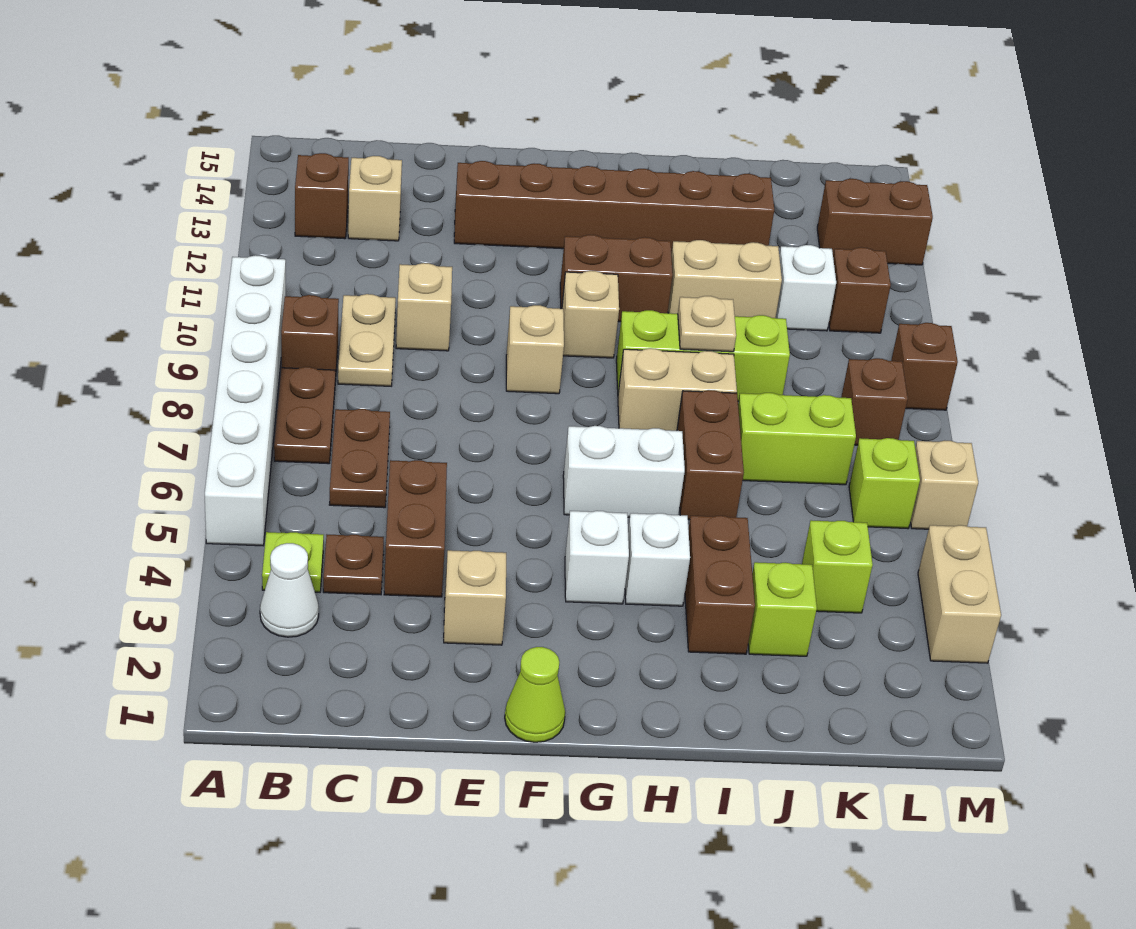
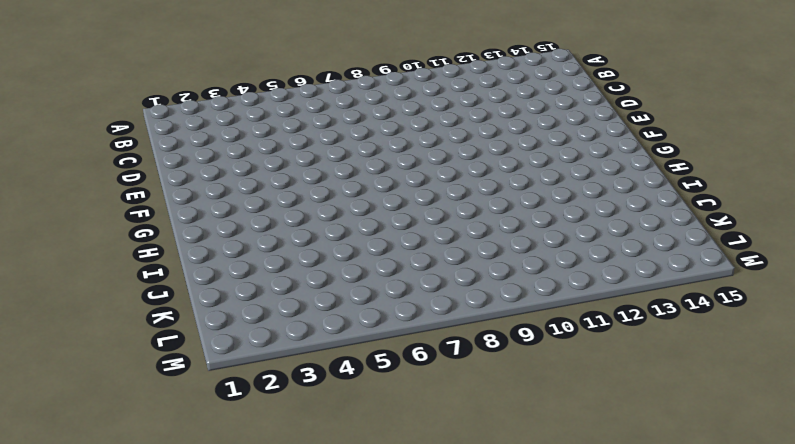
none -> white brick A5:A10 level 1
none -> white cone B3 level 1
none -> lime plate B4 level 1
none -> brown plate B7:B8 level 1

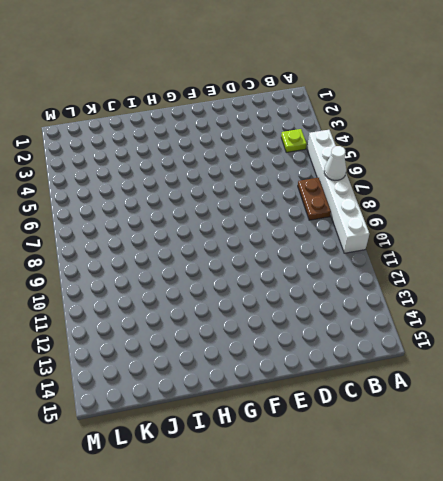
white cone A7 level 2 -> white cone B3 level 1
none -> brown brick B9 level 1
none -> brown brick B13 level 1
none -> brown plate C4 level 1
none -> brown plate C6:C7 level 1

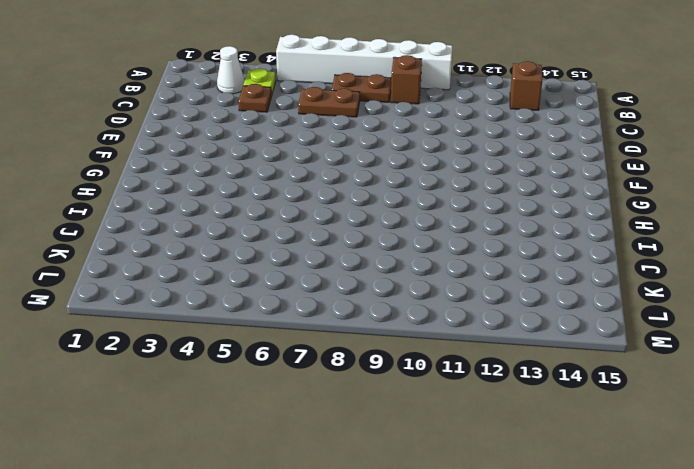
none -> tan plate C9:C10 level 1
none -> tan brick C13 level 1
none -> brown brick D4:D5 level 1
none -> tan brick D10 level 1

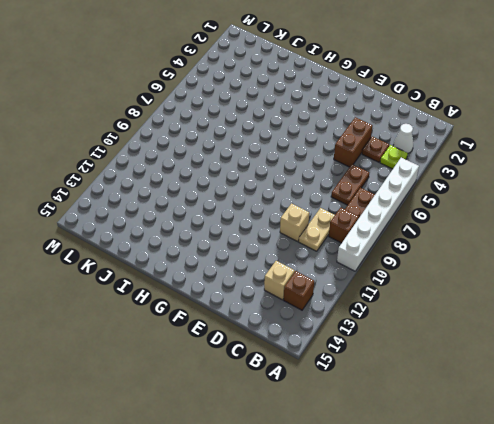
none -> tan brick E3 level 1
none -> brown brick E13:J13 level 1
none -> lime cone F1 level 1
none -> tan brick F9 level 1

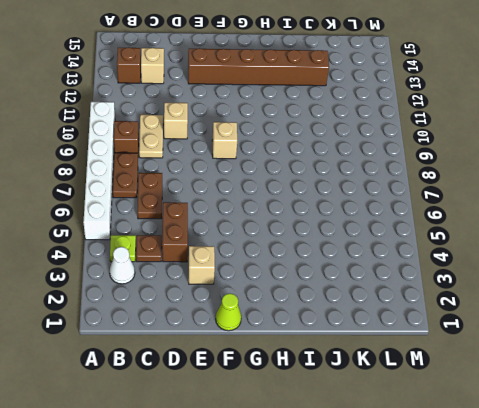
none -> white brick G4 level 1
none -> white brick G6:H6 level 1
none -> tan brick G10 level 1
none -> brown brick G11:H11 level 1

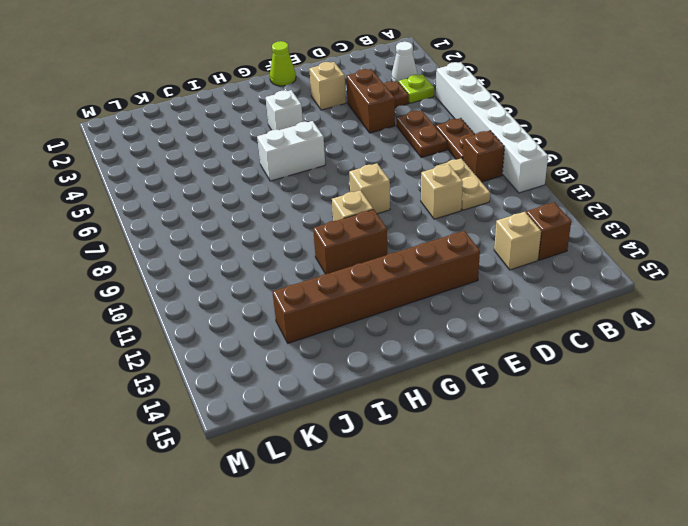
none -> white brick H4 level 1
none -> tan brick H8:I8 level 1
none -> lime brick H9:J9 level 1
none -> brown brick I3:I4 level 1

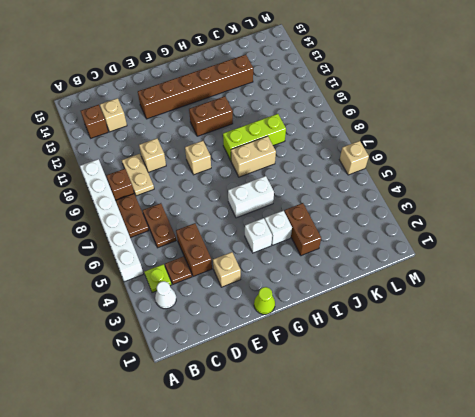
none -> tan brick G10 level 1
none -> brown brick I6:I7 level 1
none -> tan brick I11:J11 level 1
none -> lime brick J3 level 1

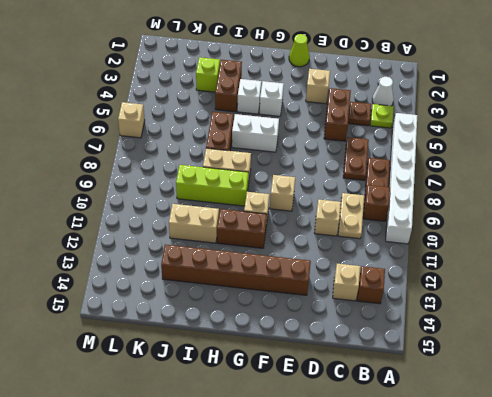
none -> lime brick J7:K7 level 1
none -> lime brick K4 level 1
none -> white brick K11 level 1
none -> lime brick L6 level 1

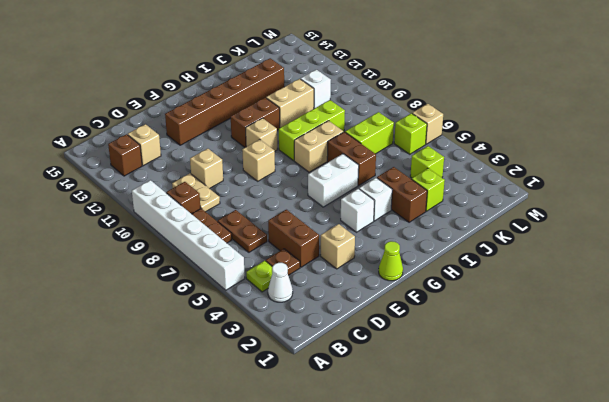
none -> brown brick L8 level 1
none -> brown brick L11 level 1
none -> brown brick L13:M13 level 1
none -> tan brick M3:M4 level 1

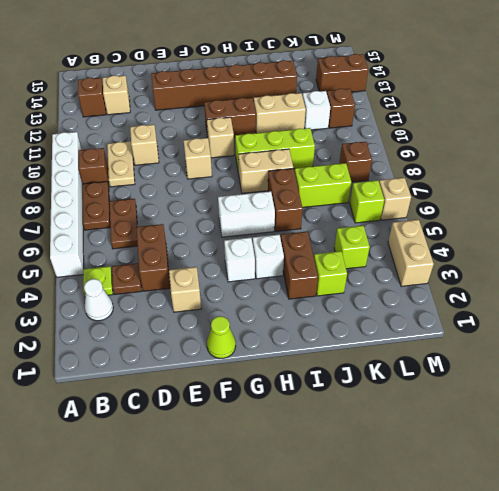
none -> brown brick M9 level 1
none -> tan plate I9 level 2

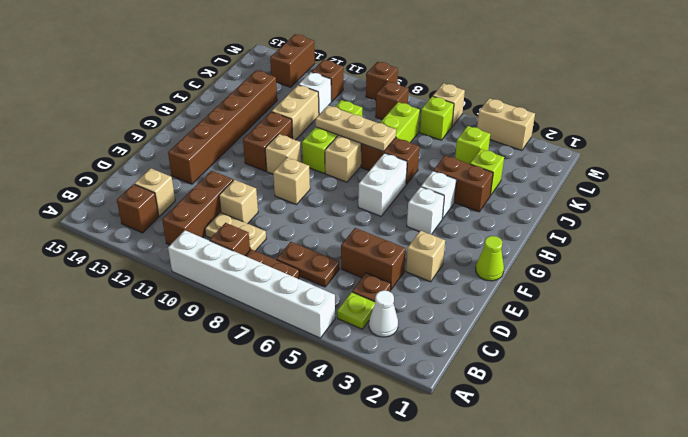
brown brick B11:D11 level 1 -> none
tan plate I7:I9 level 2 -> tan plate I9 level 2

